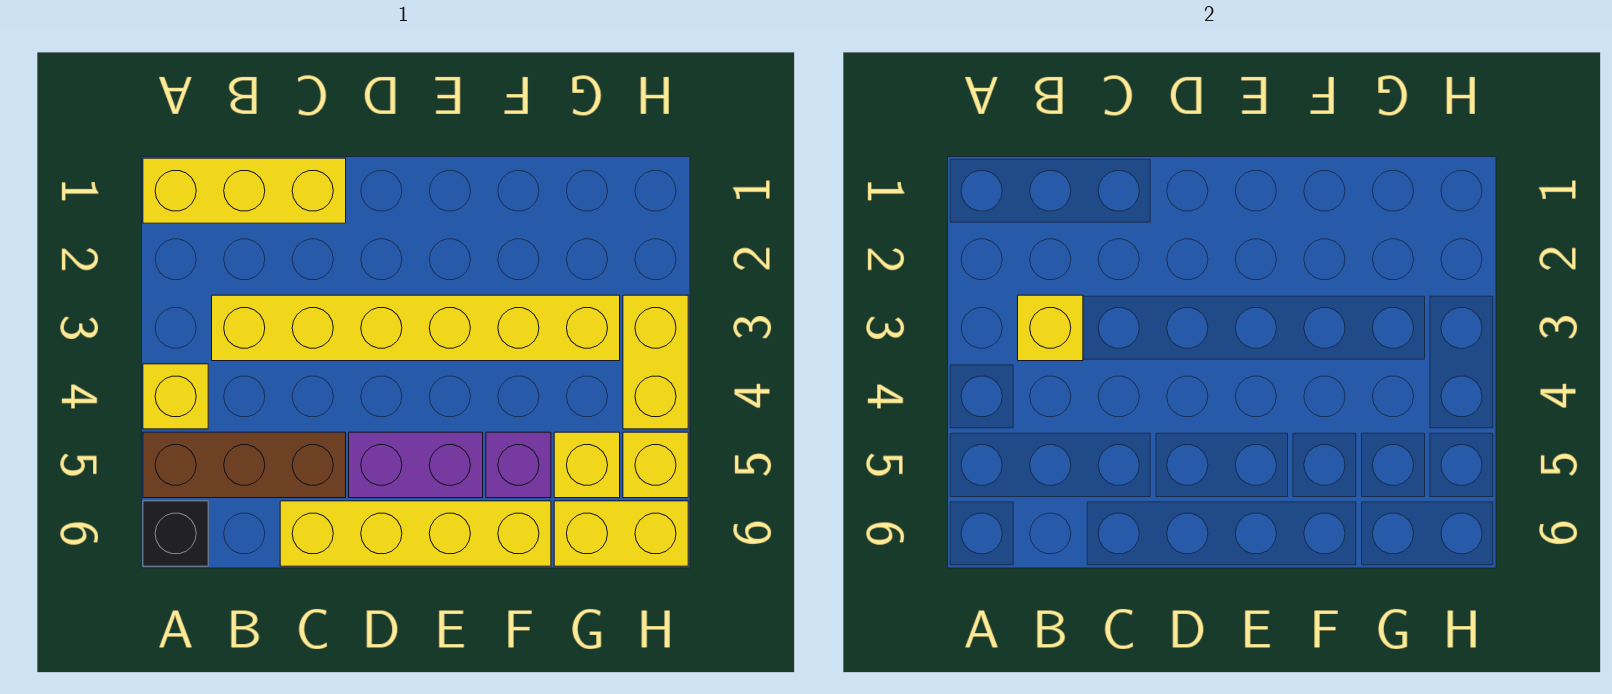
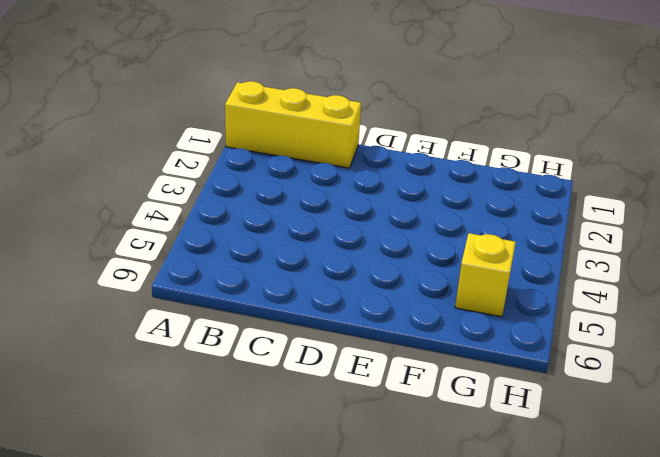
none -> yellow brick A4 level 1
none -> brown brick A5:C5 level 1
none -> black brick A6 level 1

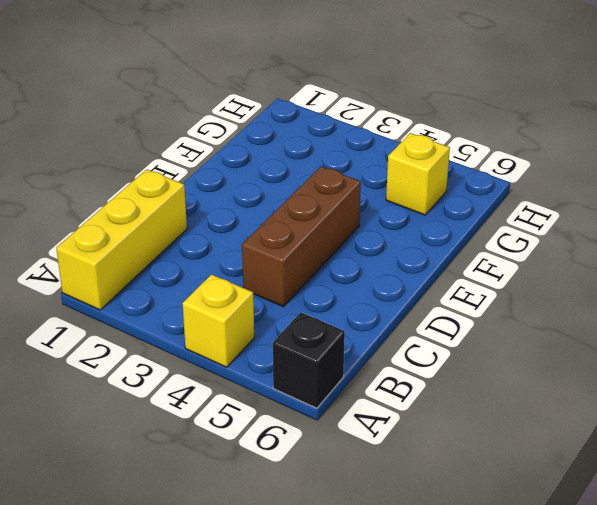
brown brick C4:E4 level 1 -> brown brick A5:C5 level 1
none -> yellow brick B3:G3 level 1
none -> yellow brick C6:F6 level 1
none -> purple brick D5:E5 level 1

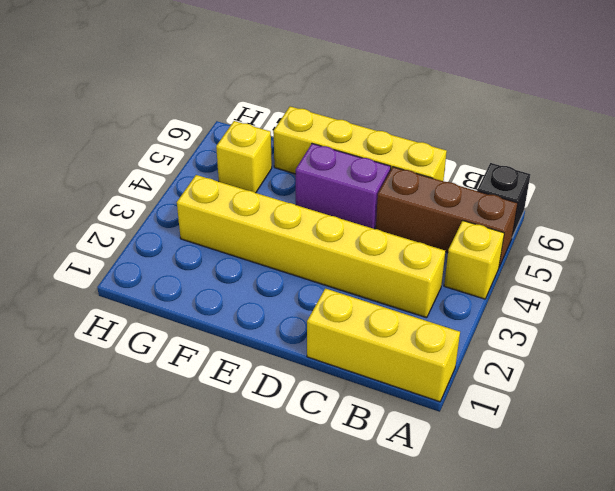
none -> purple brick F5 level 1
none -> yellow brick G6:H6 level 1
none -> yellow brick H3:H4 level 1

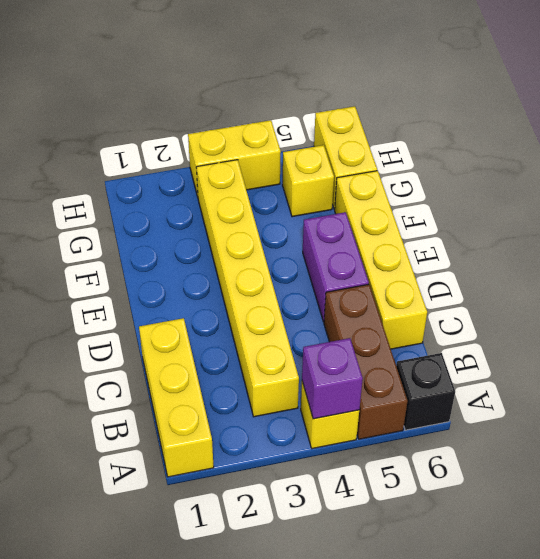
purple brick A4 level 2 -> purple brick F5 level 1
none -> yellow brick H5 level 1
none -> yellow brick B3 level 2

